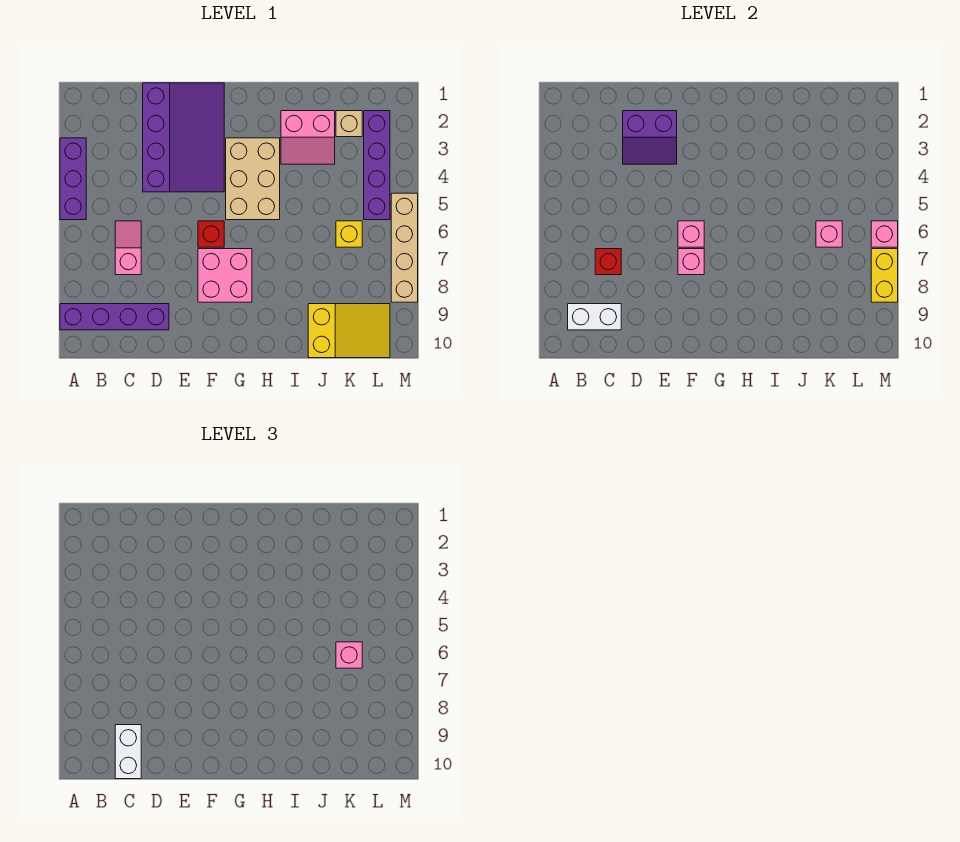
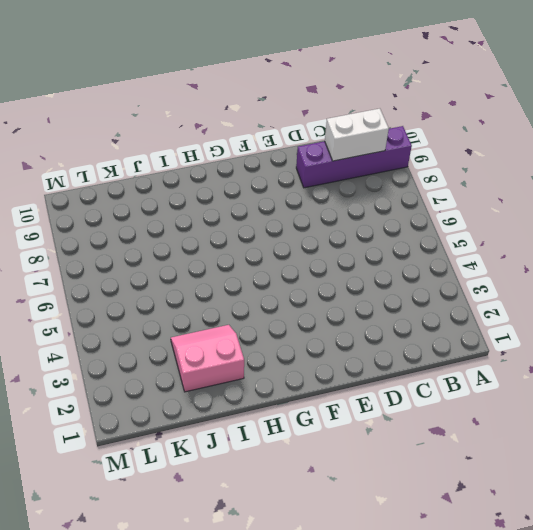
none -> purple brick A3:A5 level 1
none -> pink slope C6:C7 level 1 top 7
none -> purple slope D1:F4 level 1 top D

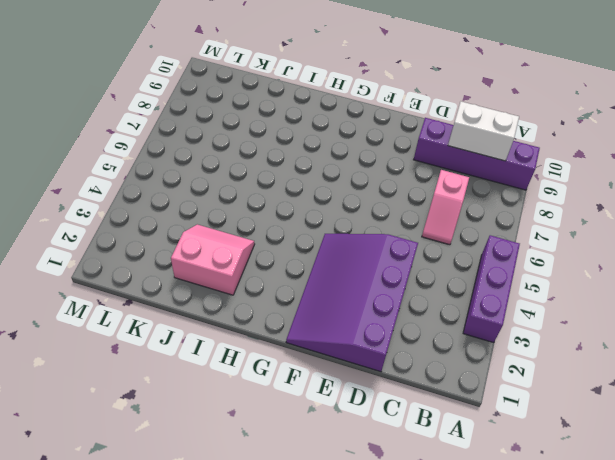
none -> red brick F6 level 1
none -> pink brick F7:G8 level 1
none -> tan brick G3:H5 level 1

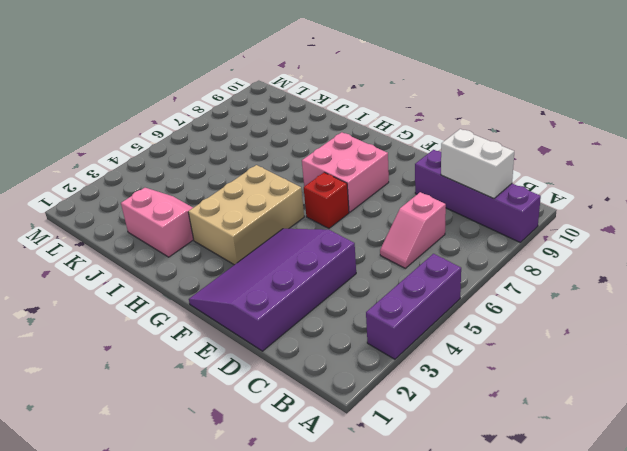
none -> yellow slope J9:L10 level 1 top J
none -> tan brick K2 level 1
none -> yellow brick K6 level 1

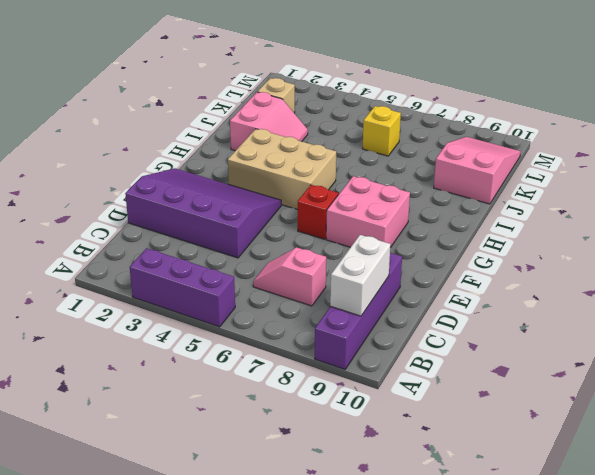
pink slope J9:L10 level 1 top J -> yellow slope J9:L10 level 1 top J
none -> purple brick L2:L5 level 1
none -> tan brick M5:M8 level 1
none -> red brick C7 level 2

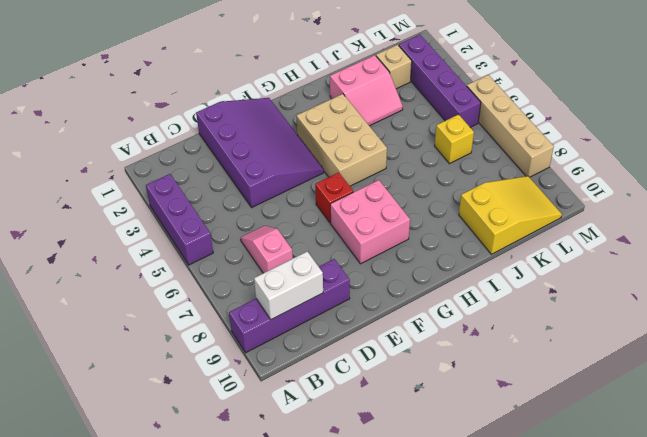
none -> red brick C7 level 2
none -> purple slope D2:E3 level 2 top 2
none -> pink brick F6 level 2

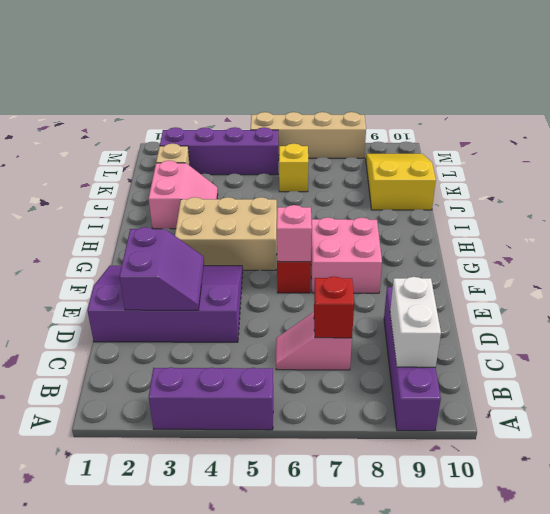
none -> pink brick F7 level 2
none -> pink brick K6 level 2
none -> pink brick M6 level 2

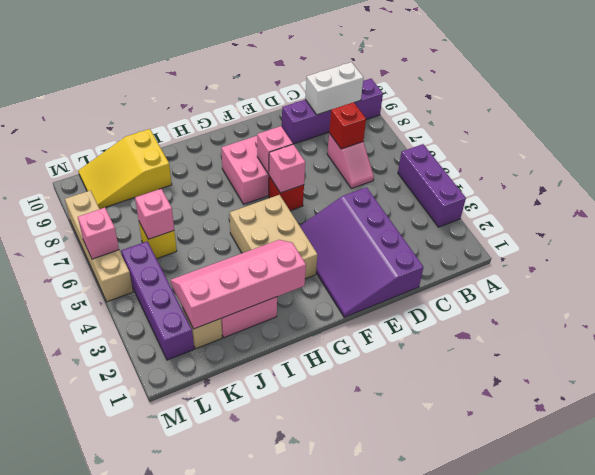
pink slope H2:K3 level 2 top 2 -> none
none -> purple slope D2:E3 level 2 top 2
none -> yellow brick M7:M8 level 2
none -> white brick C9:C10 level 3

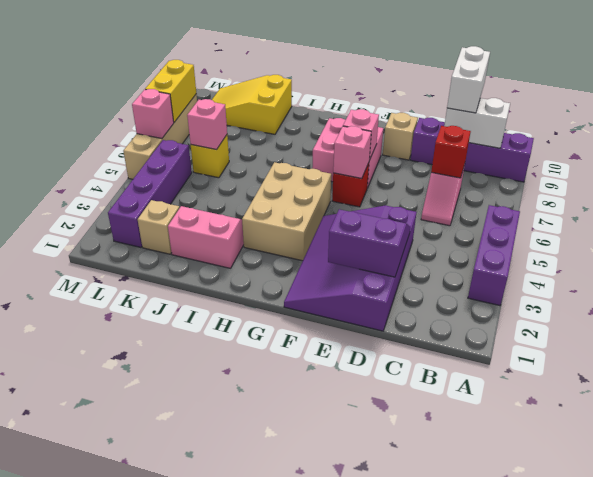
tan brick E9 level 1 -> none
none -> pink brick K6 level 3

